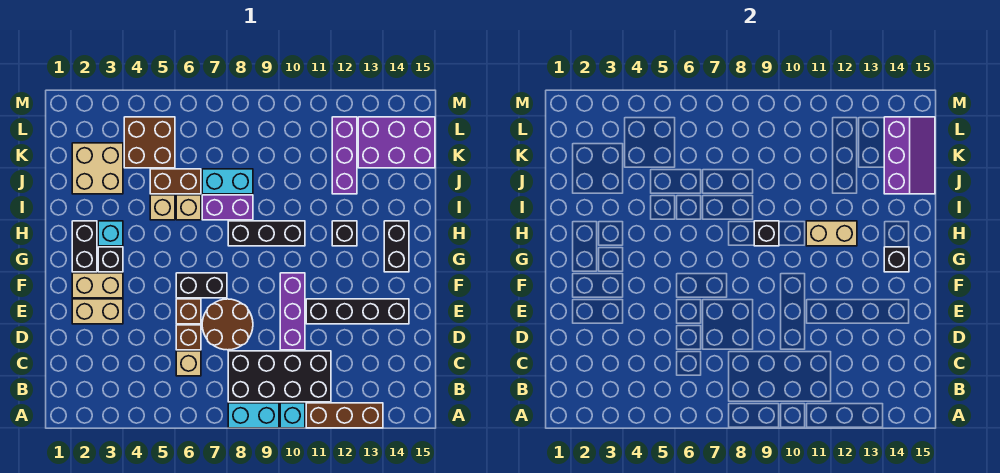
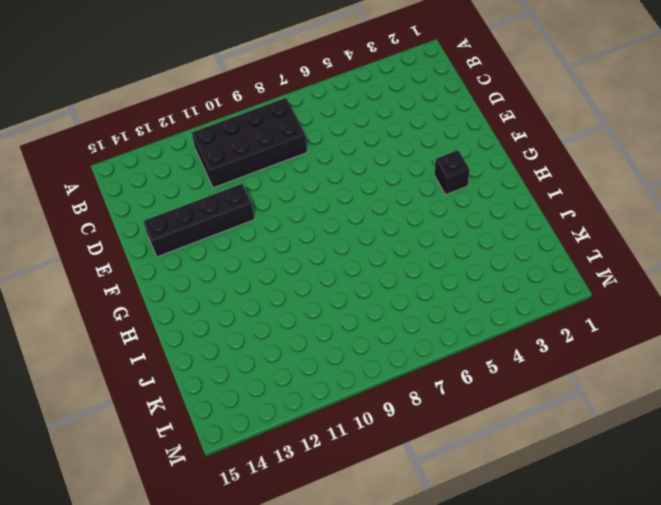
none -> cyan brick A8:A9 level 1
none -> cyan brick A10 level 1
none -> brown brick A11:A13 level 1
none -> tan brick C6 level 1

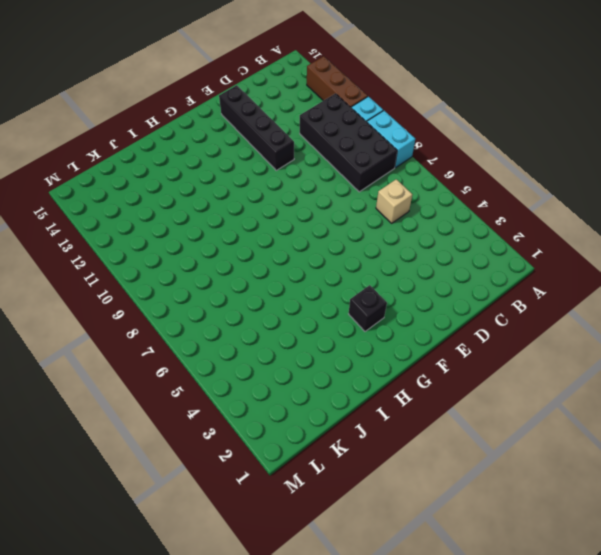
none -> brown brick D6 level 1
none -> brown round brick D7:E8 level 1
none -> purple brick D10:F10 level 1
none -> tan brick E2:E3 level 1

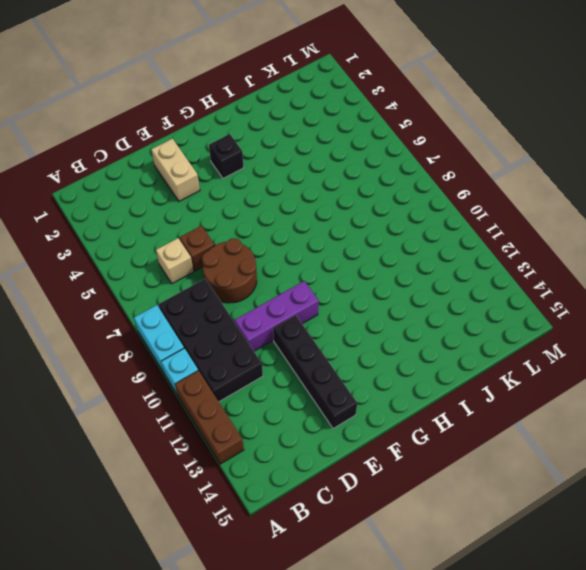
none -> brown brick E6 level 1
none -> tan brick F2:F3 level 1
none -> black brick F6:F7 level 1
none -> black brick G2:H2 level 1

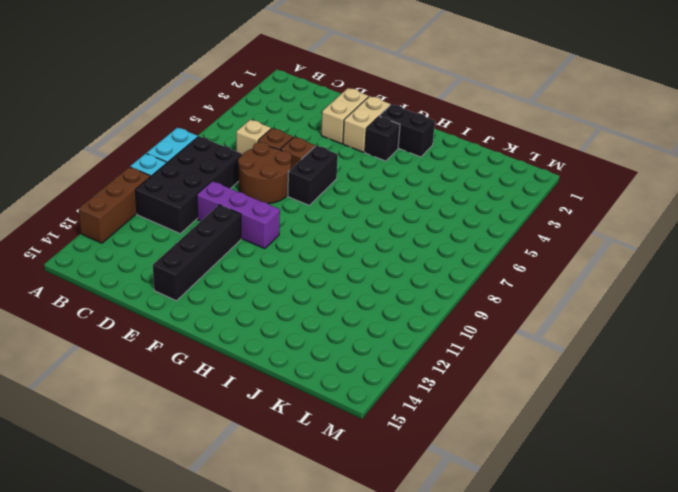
none -> black brick G14:H14 level 1
none -> cyan brick H3 level 1
none -> black brick H8:H10 level 1
none -> black brick H12 level 1

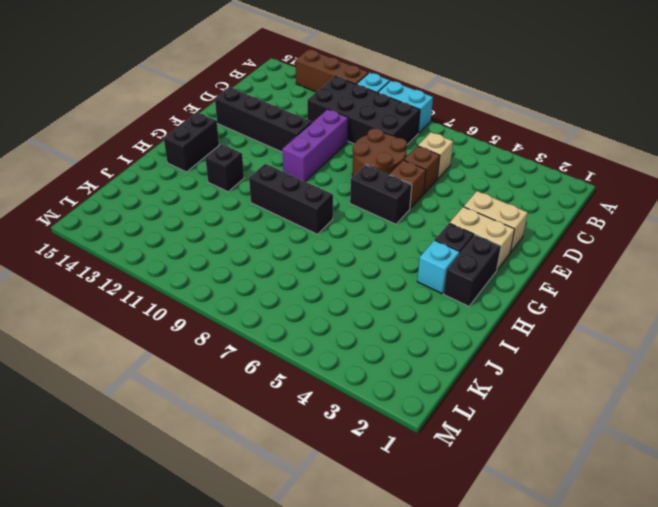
none -> tan brick I5 level 1
none -> tan brick I6 level 1
none -> purple brick I7:I8 level 1
none -> tan brick J2:K3 level 1

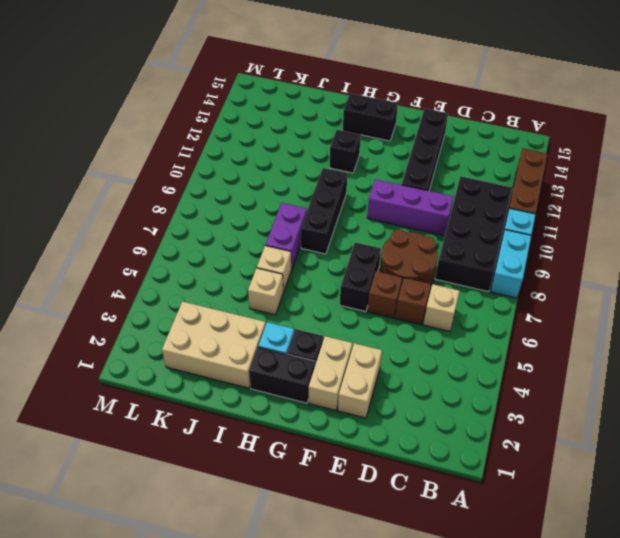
tan brick I2:K3 level 1 -> tan brick J2:K3 level 1
none -> brown brick J5:J6 level 1
none -> cyan brick J7:J8 level 1
none -> purple brick J12:L12 level 1
none -> brown brick K4:L5 level 1

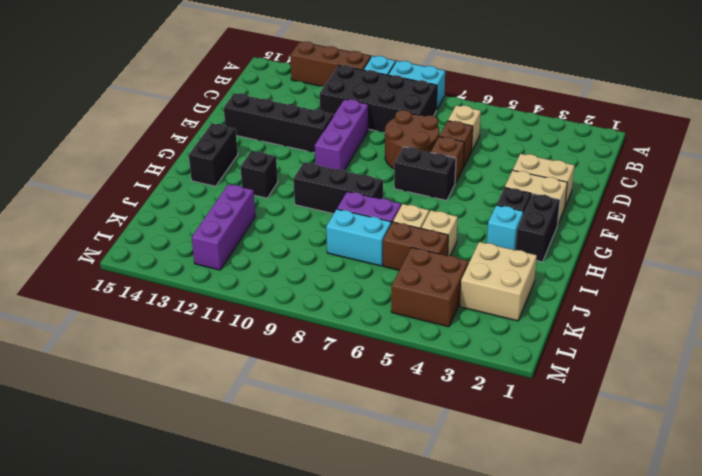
none -> purple brick K13:L15 level 1
none -> black brick G14 level 2
none -> black brick H9 level 2
none -> tan brick H11:H12 level 2

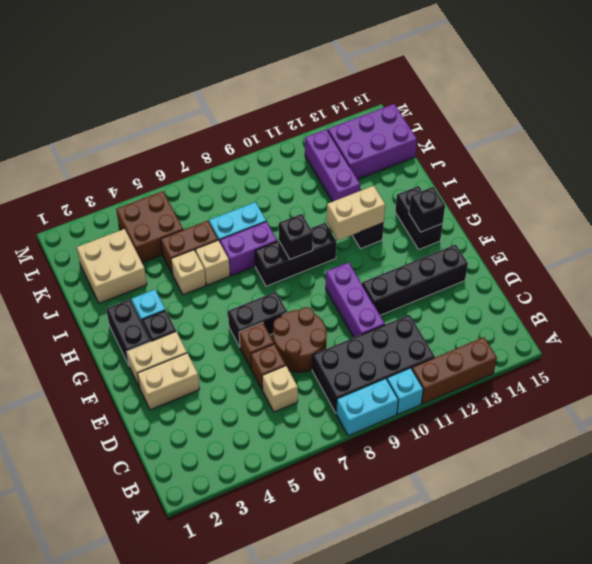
none -> purple slope J14:L15 level 2 top 14

